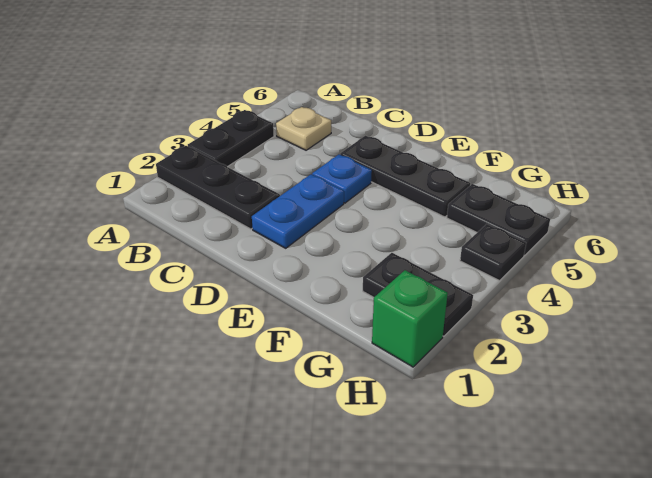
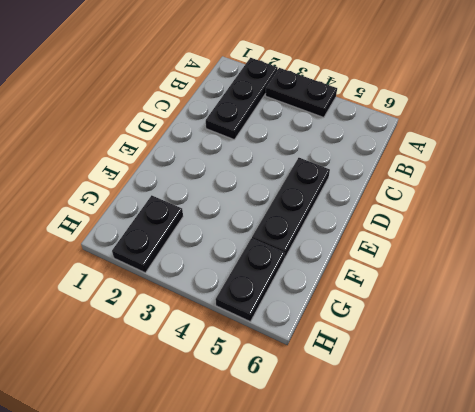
none -> tan plate B5 level 1
none -> blue plate D2:D3 level 1

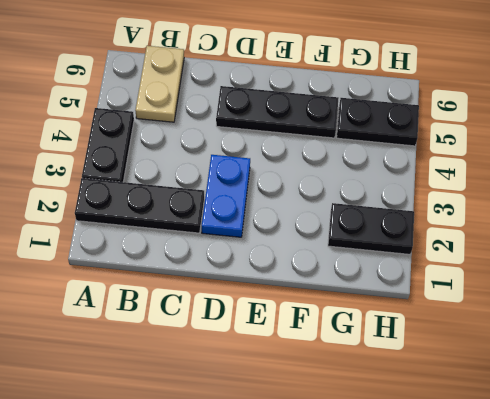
tan plate B5:B6 level 1 -> tan plate B5 level 1
none -> blue plate D4 level 1
none -> green brick H1 level 1

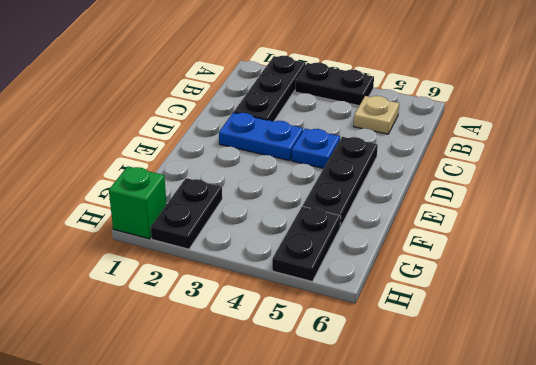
none -> black plate H4 level 1

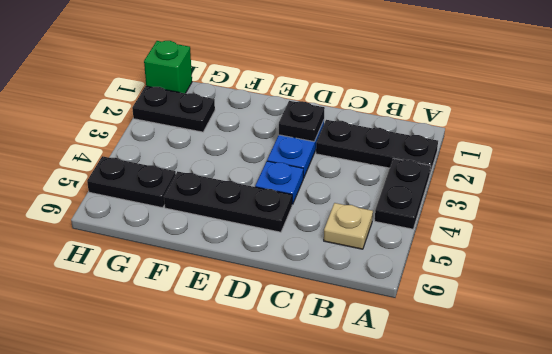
black plate D2 level 2 -> black plate H4 level 1

